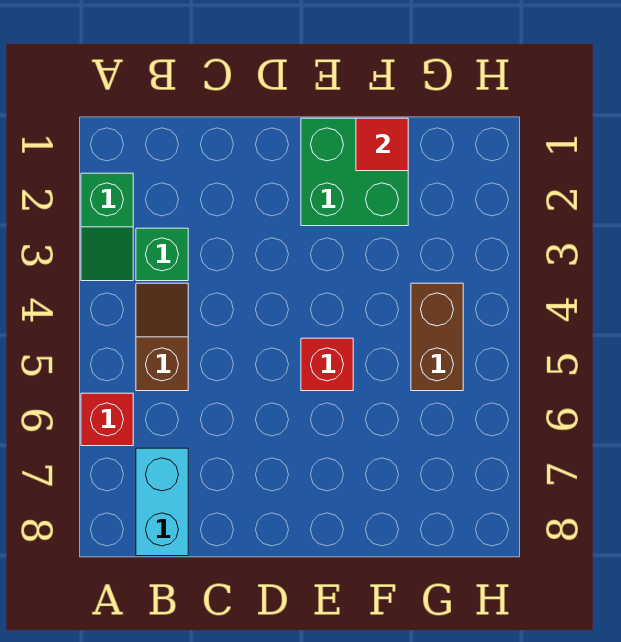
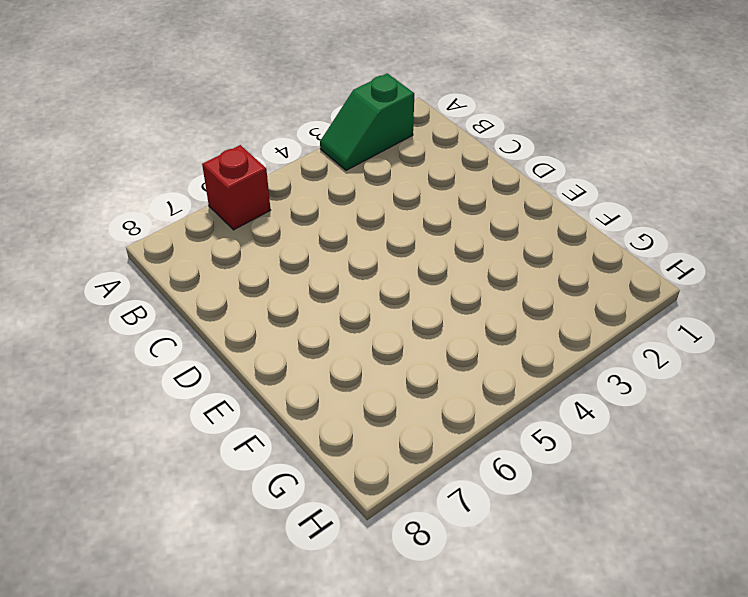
none -> green brick B3 level 1
none -> brown slope B4:B5 level 1 top 5

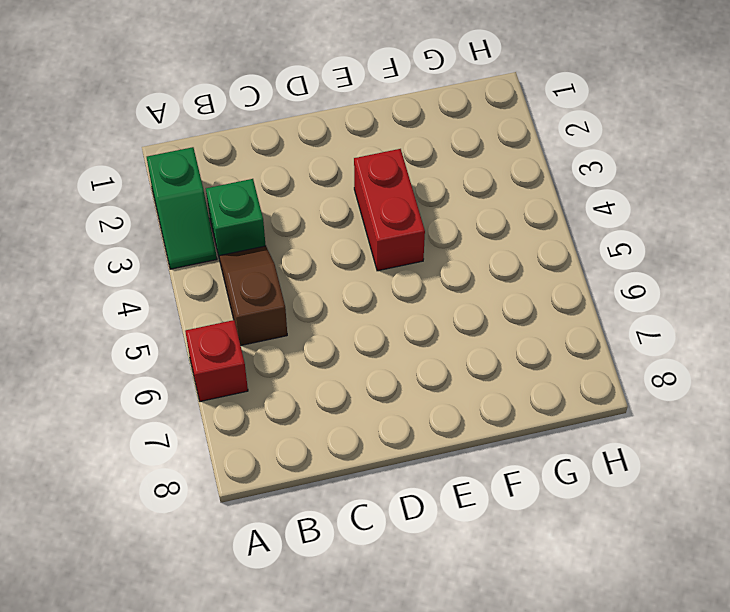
red brick E3:E4 level 1 -> none
none -> cyan brick B7:B8 level 1
none -> green brick E1:F2 level 1

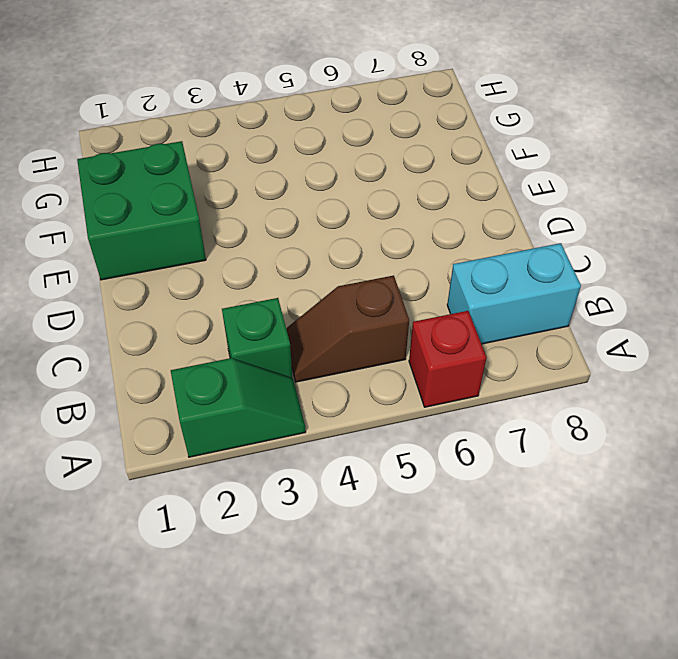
none -> red brick E5 level 1
none -> brown brick G4:G5 level 1

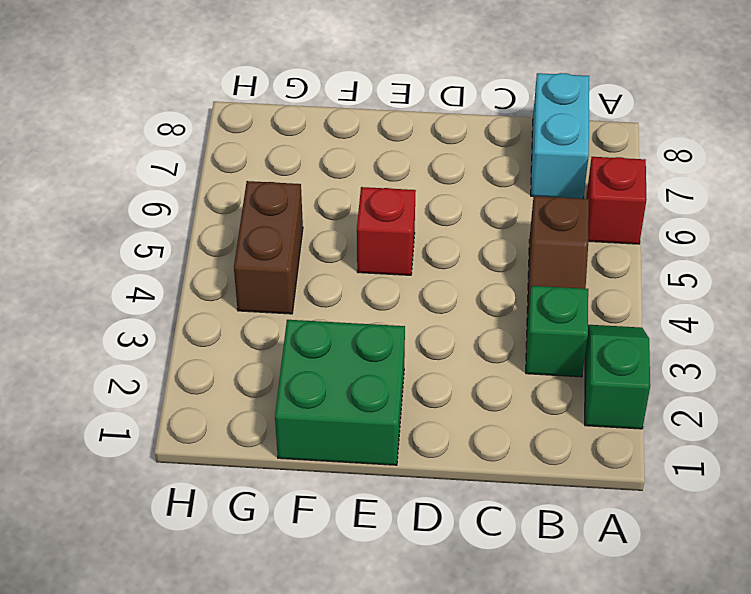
none -> red tile F1 level 2

